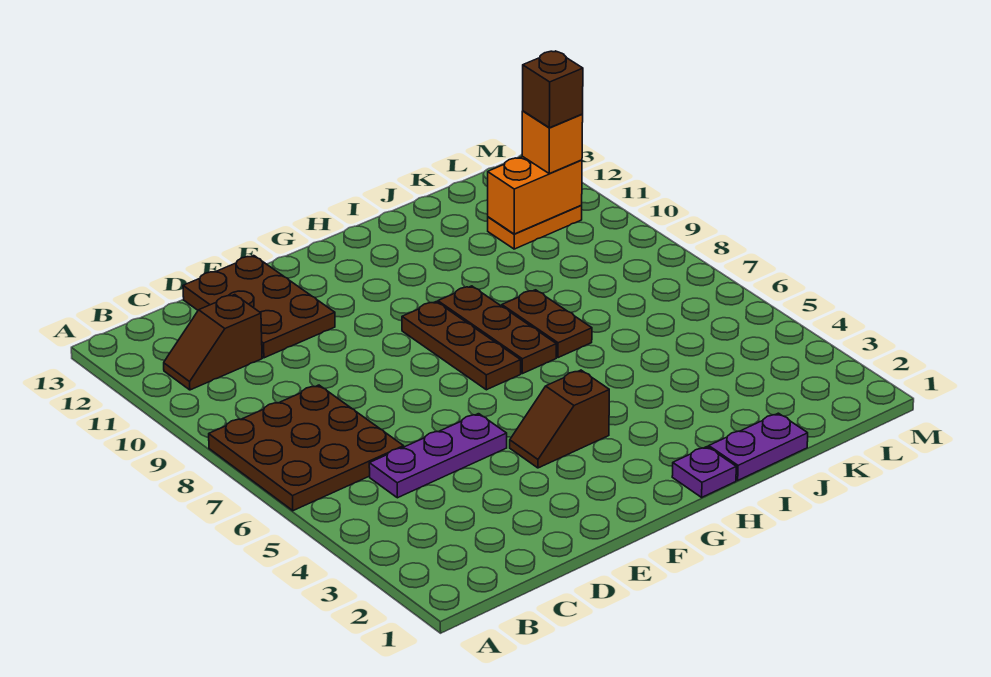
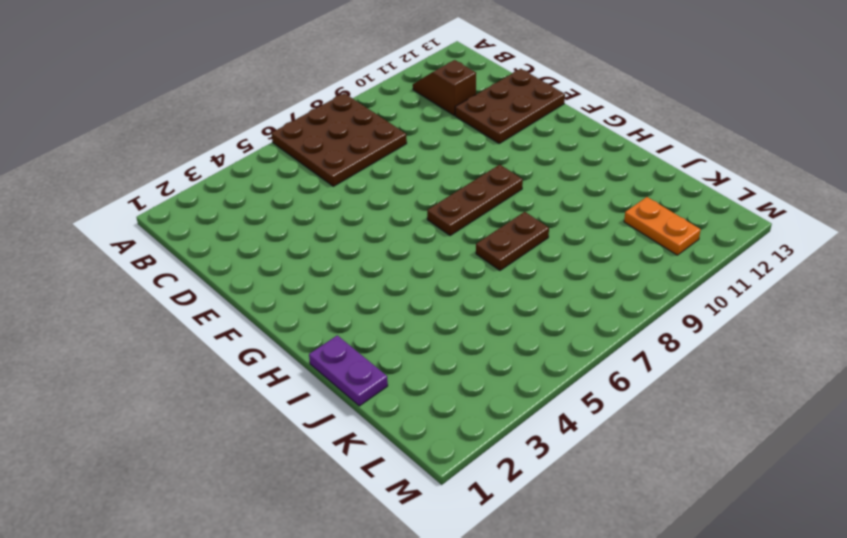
none -> purple plate C5:E5 level 1
none -> brown slope F4:G4 level 1 top G
none -> purple plate H1 level 1

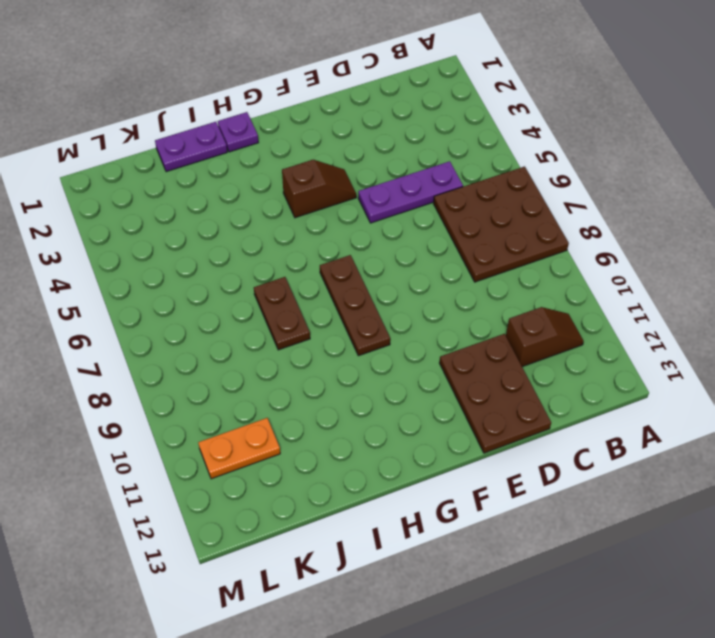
none -> brown plate H7:H9 level 1
none -> orange brick K11:L11 level 2
none -> orange brick L11 level 3

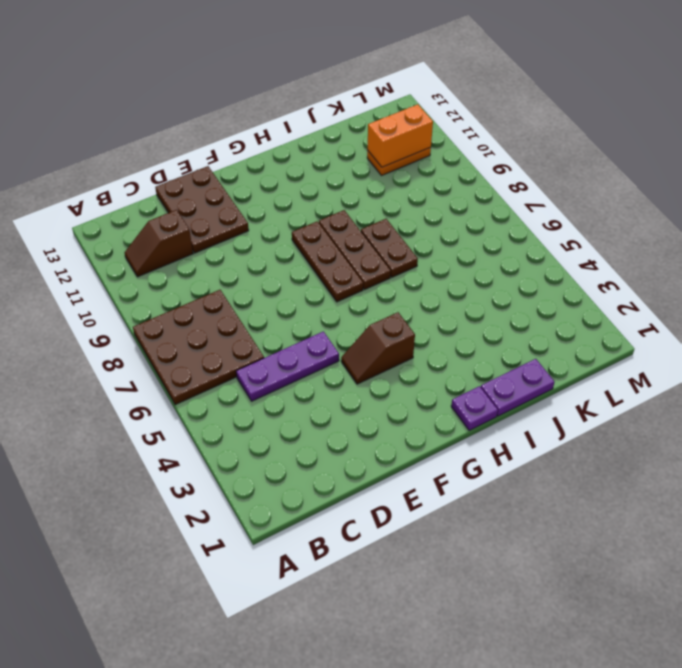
none -> orange brick L11 level 3
none -> brown brick L11 level 4

